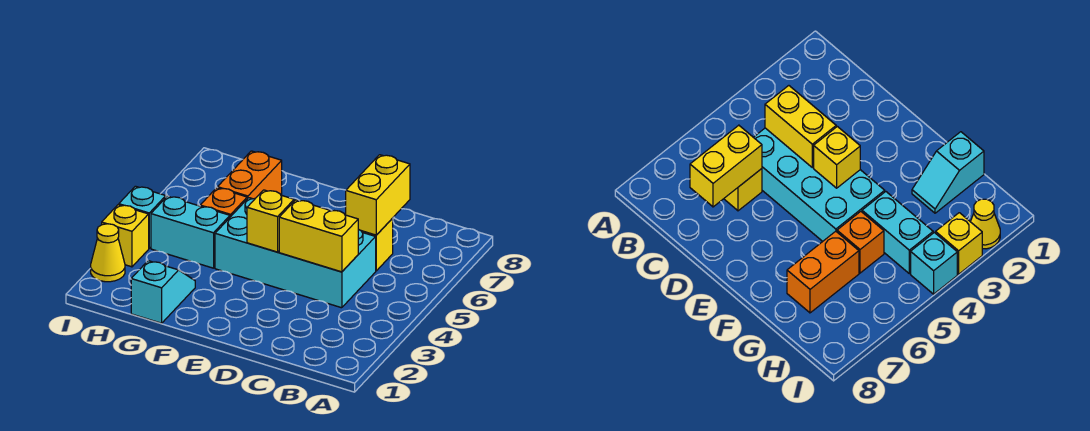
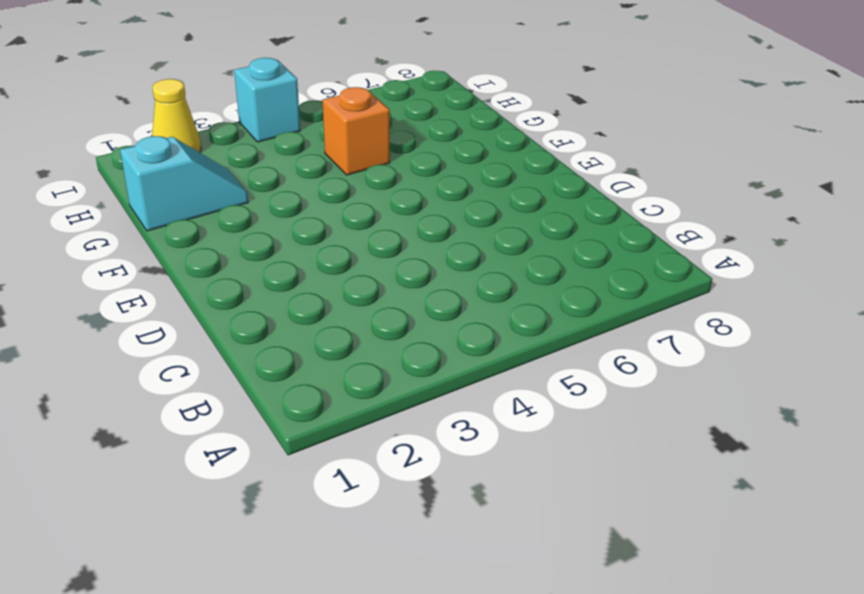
none -> cyan brick C4:F5 level 1
none -> yellow brick C6 level 1
none -> cyan brick G4:H4 level 1

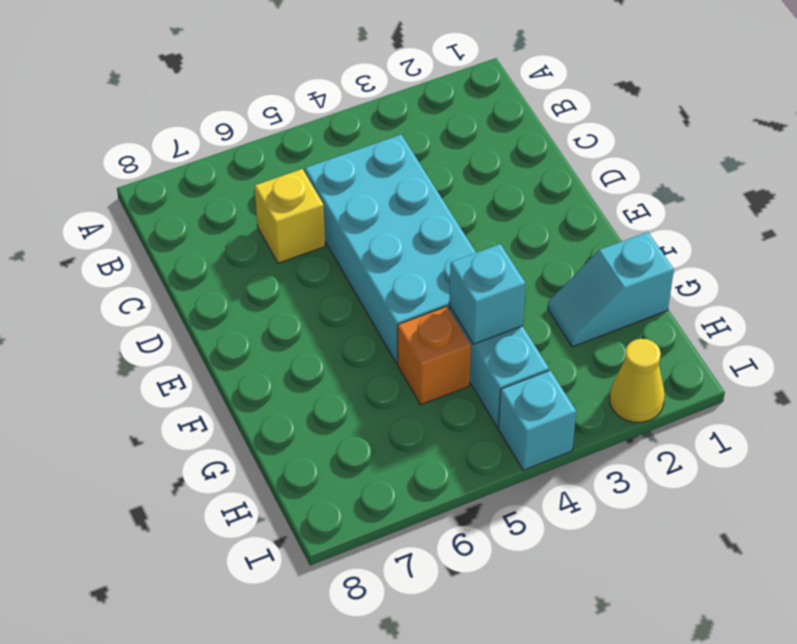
cyan brick G4 level 2 -> none
none -> orange brick G6:G7 level 1
none -> yellow brick I3 level 1
none -> yellow brick C4:D4 level 2

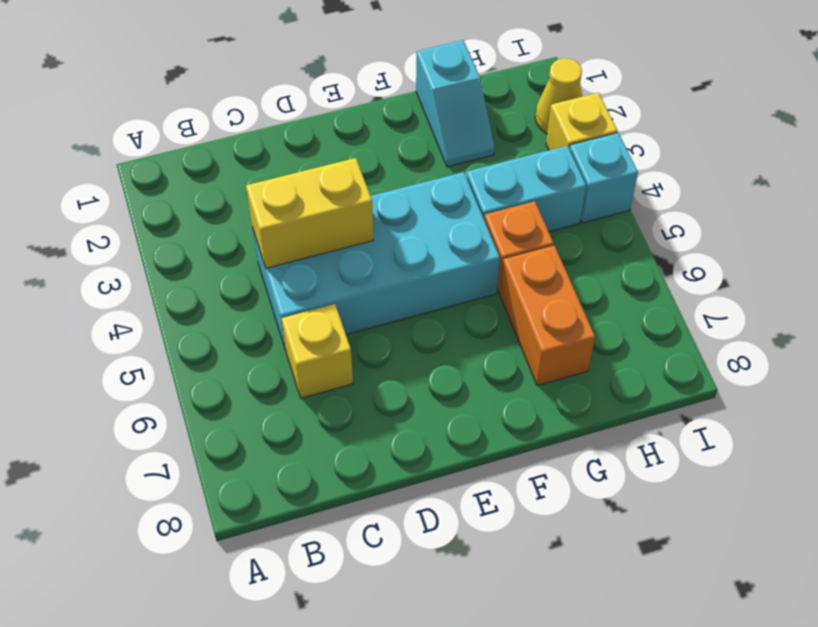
none -> yellow brick C6:C7 level 2
none -> yellow brick E4 level 2

